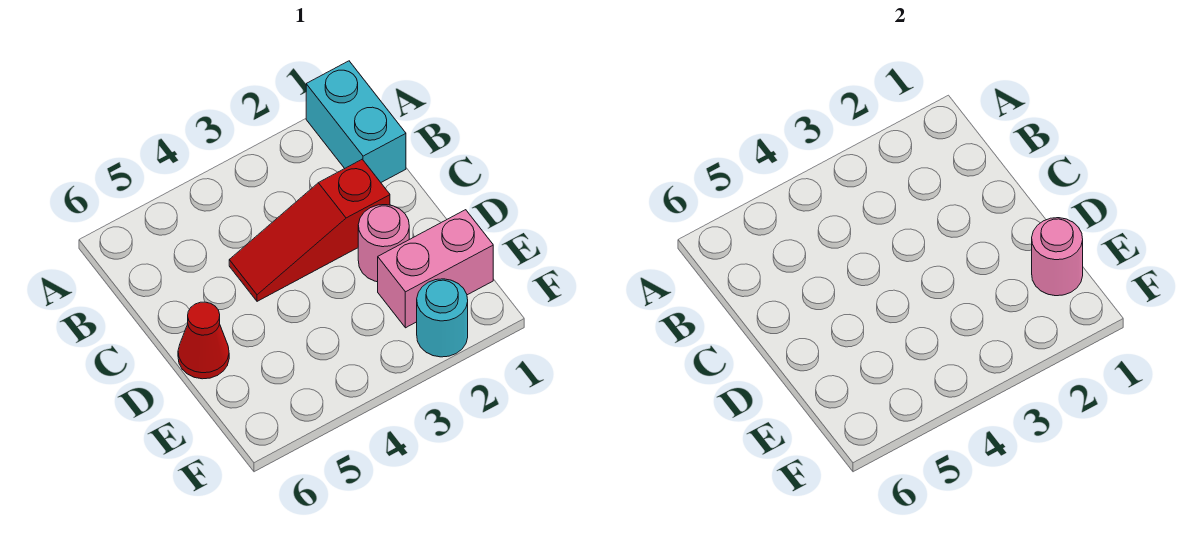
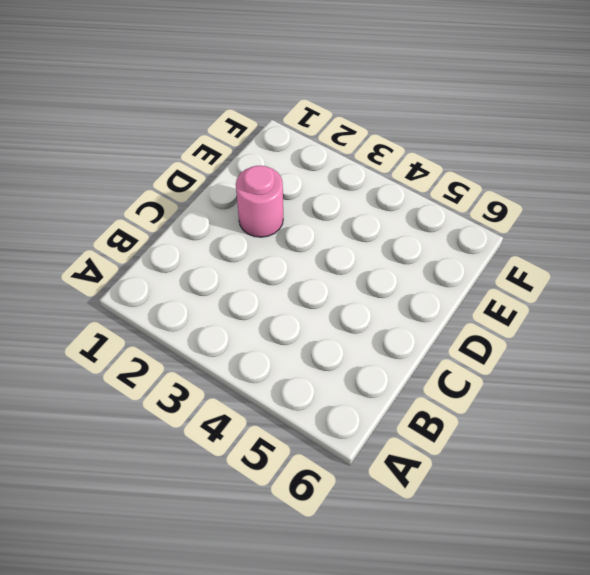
none -> cyan brick A1:B1 level 1
none -> red slope C2:C4 level 1 top 2

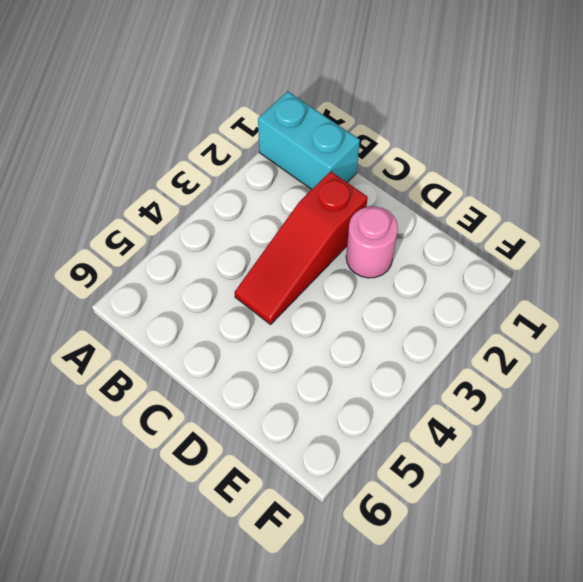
none -> red cone D6 level 1
none -> pink brick E1:E2 level 1

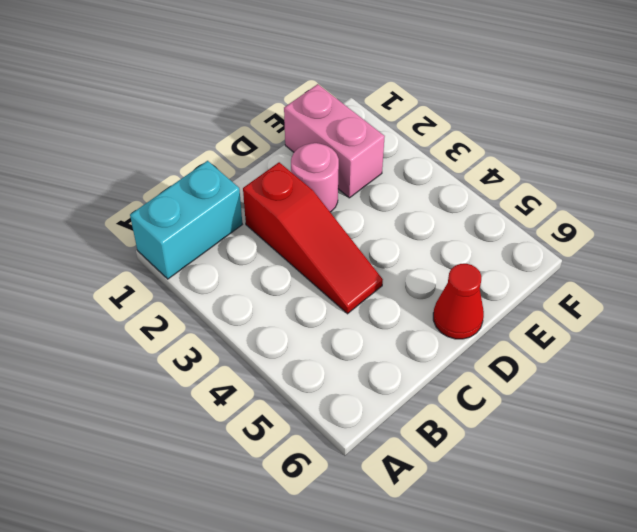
none -> cyan round brick F2 level 1
none -> pink round brick E1 level 2

